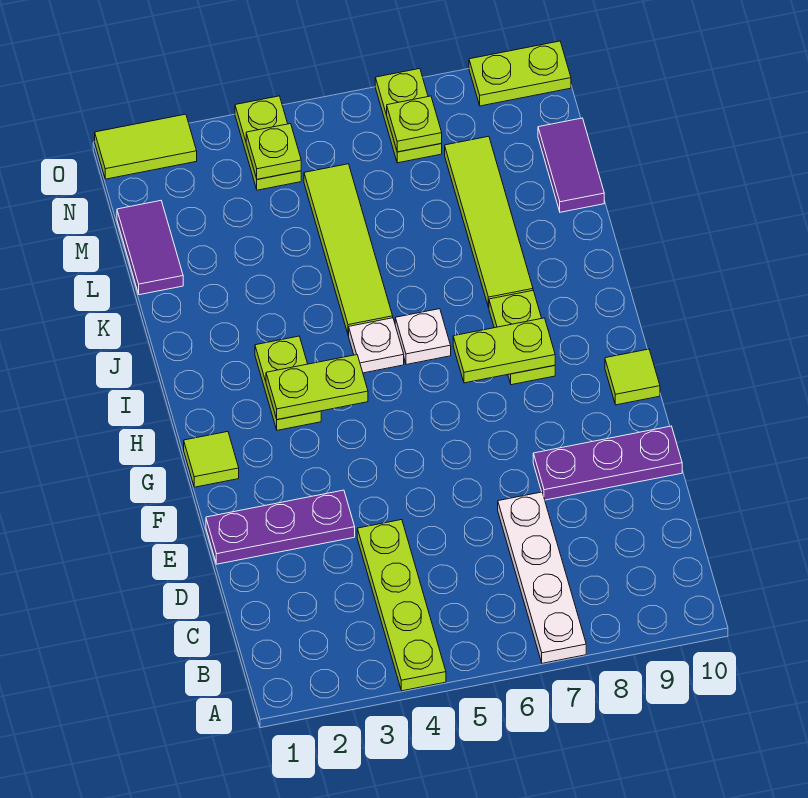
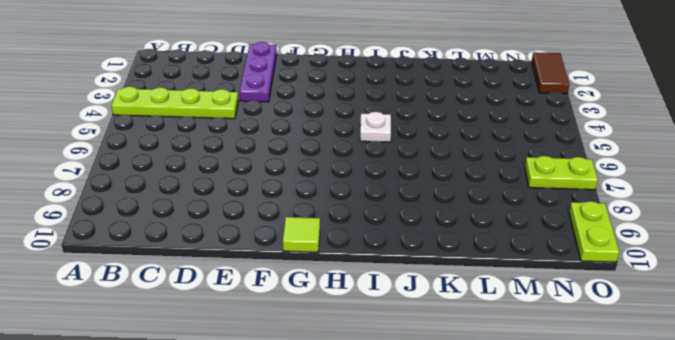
brown tile O1:O2 level 1 -> lime tile O1:O2 level 1
none -> white plate A7:D7 level 1
none -> purple plate E8:E10 level 1
none -> lime tile G1 level 1

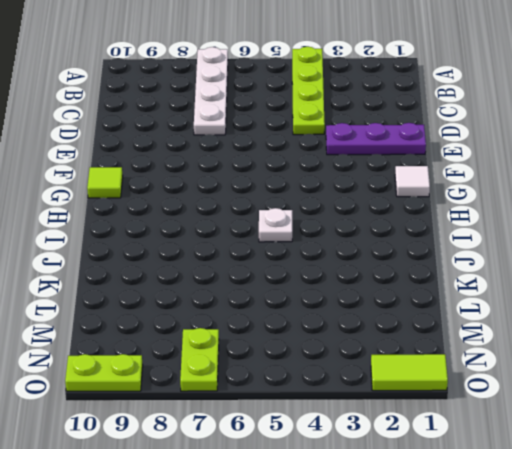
white tile G1 level 1 -> lime tile G1 level 1
none -> purple plate E8:E10 level 1
none -> lime plate H3:I3 level 1
none -> lime plate H8:I8 level 1

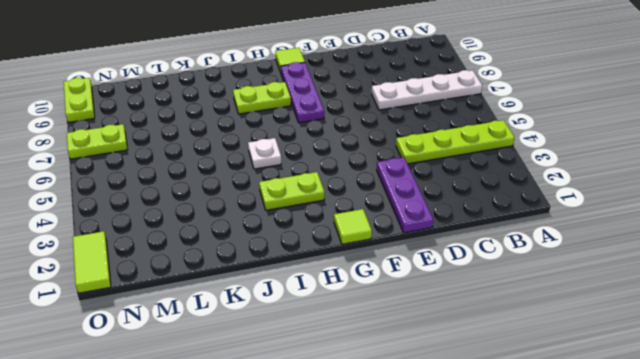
purple plate G7:G9 level 1 -> purple plate E8:E10 level 1
none -> white plate I6 level 1
none -> lime tile J5:M5 level 1
none -> lime tile J8:M8 level 1

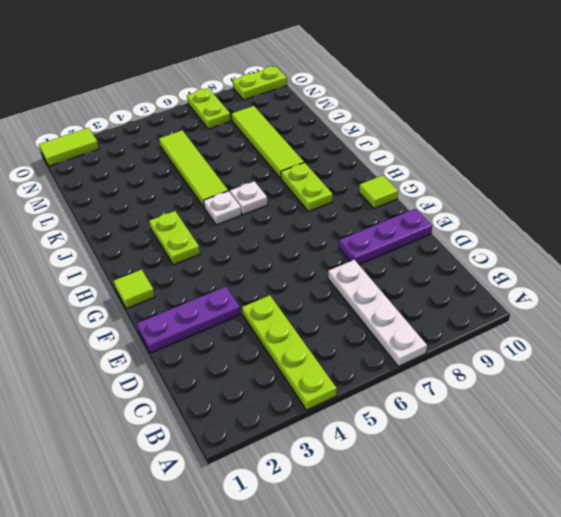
none -> purple tile L1:M1 level 1
none -> purple tile L10:M10 level 1
none -> lime plate N4:O4 level 1

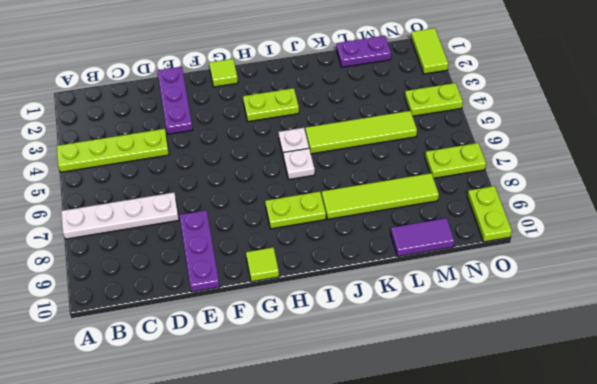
purple plate L1:M1 level 1 -> purple tile L1:M1 level 1
none -> lime plate H3:H4 level 2
none -> lime plate H7:H8 level 2
none -> lime plate N4 level 2

